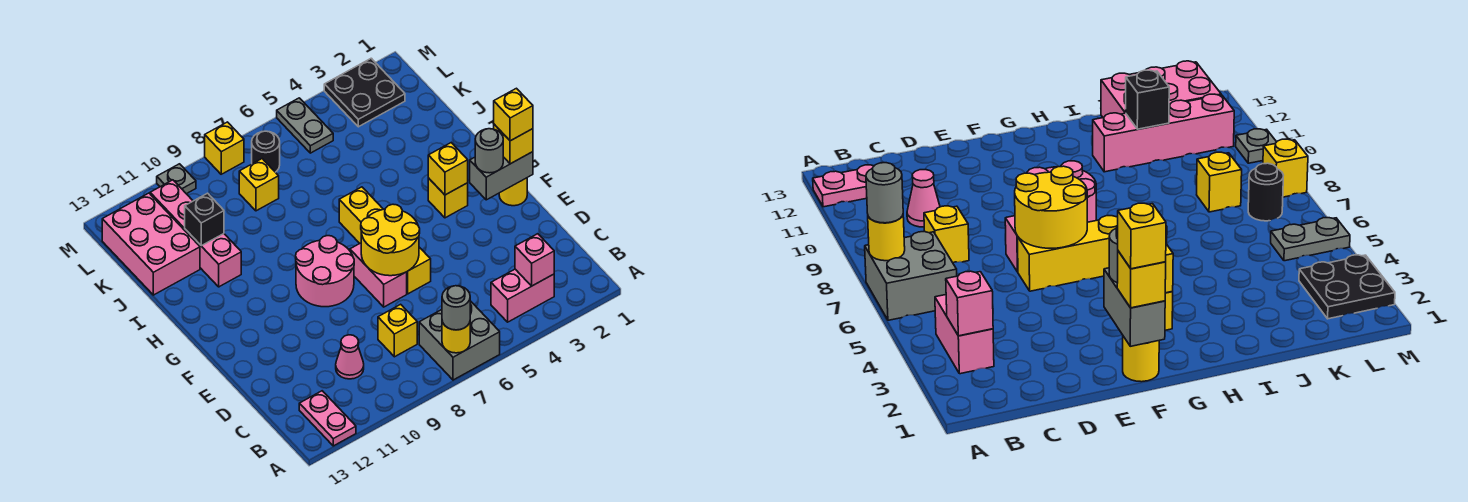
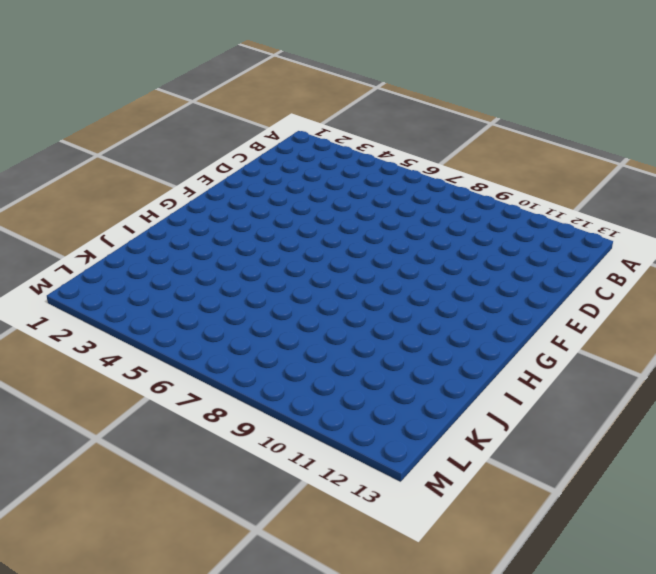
none -> grey brick A6:B7 level 1
none -> pink plate A12:B12 level 1
none -> pink brick B3:B4 level 1

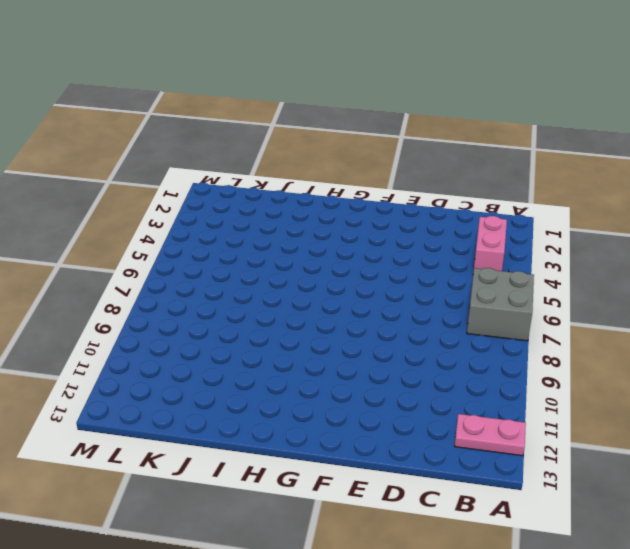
none -> yellow brick C8 level 1
none -> pink cone C10 level 1
none -> yellow brick E6:H6 level 1

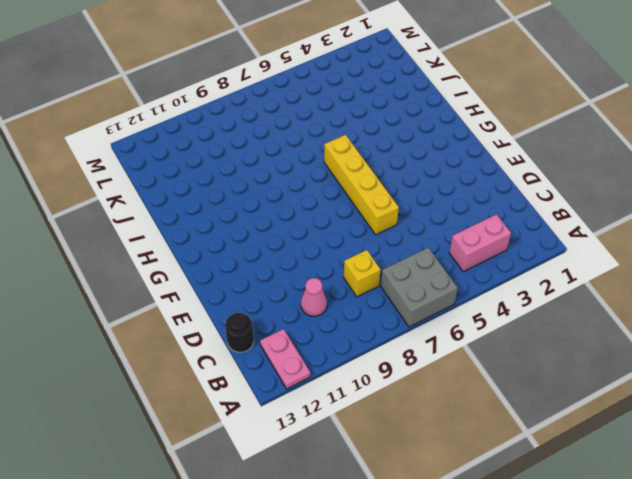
black round brick C13 level 1 -> black round brick L7 level 1
none -> pink brick E7:F7 level 1
none -> yellow round brick F1 level 1
none -> pink round brick F8:G9 level 1

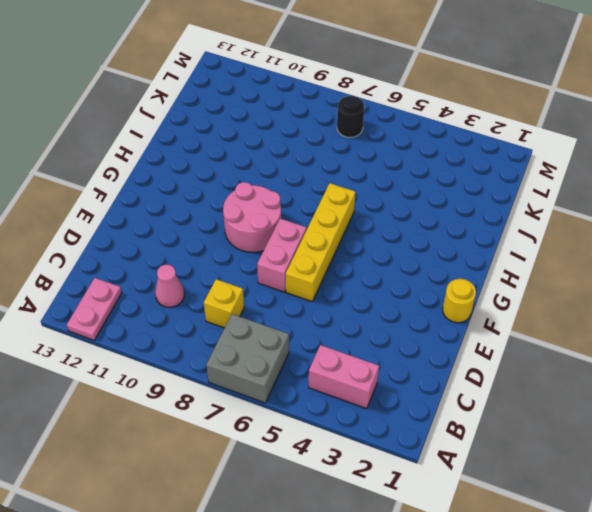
none -> yellow brick G3 level 1
none -> pink brick I11:L11 level 1
none -> pink brick J12:L13 level 1

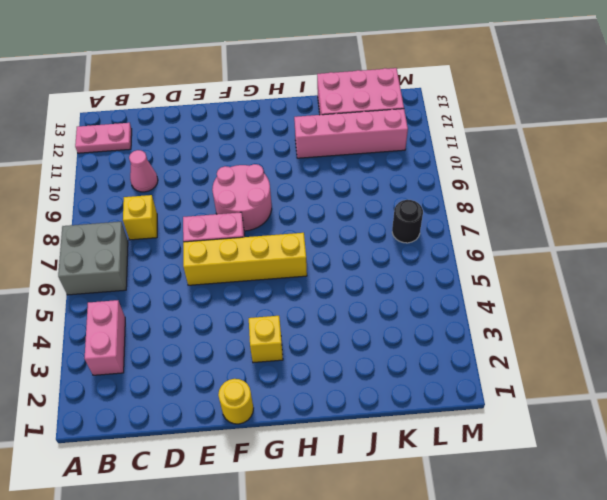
none -> yellow brick K8 level 1
none -> black plate L2:M3 level 1
none -> grey plate L5:M5 level 1

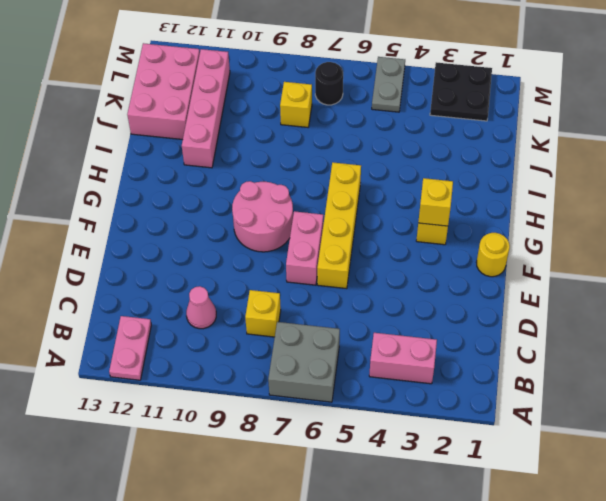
none -> yellow brick M8 level 1
none -> grey plate M10 level 1
none -> yellow round brick A7 level 2

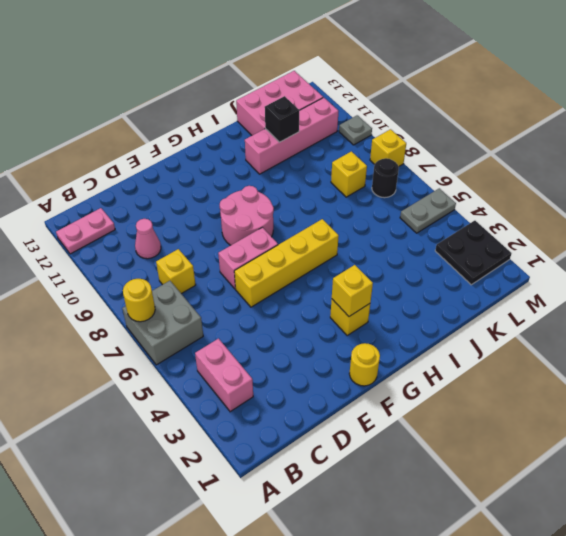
none -> pink brick B3 level 2
none -> yellow round brick E6:F7 level 2
none -> grey brick F1:F2 level 2

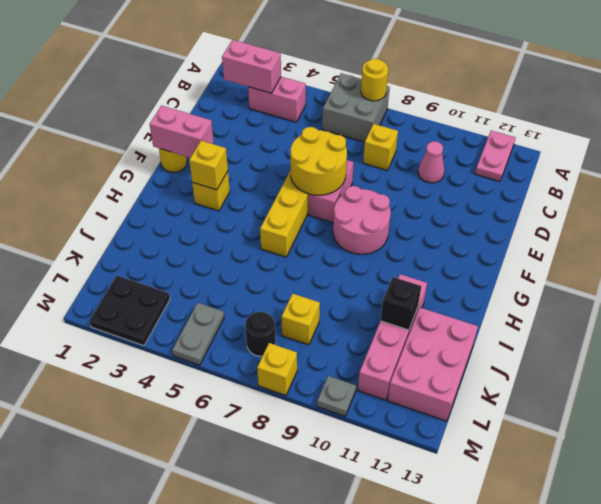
pink brick B2:B3 level 2 -> pink brick B3 level 2
pink brick F1:F2 level 2 -> grey brick F1:F2 level 2
none -> grey round brick A7 level 3
none -> yellow brick F1 level 3
none -> grey round brick F2 level 3

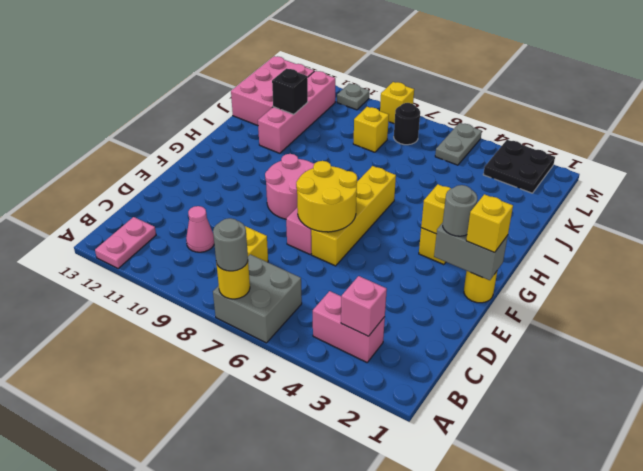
none -> yellow brick F1 level 4

